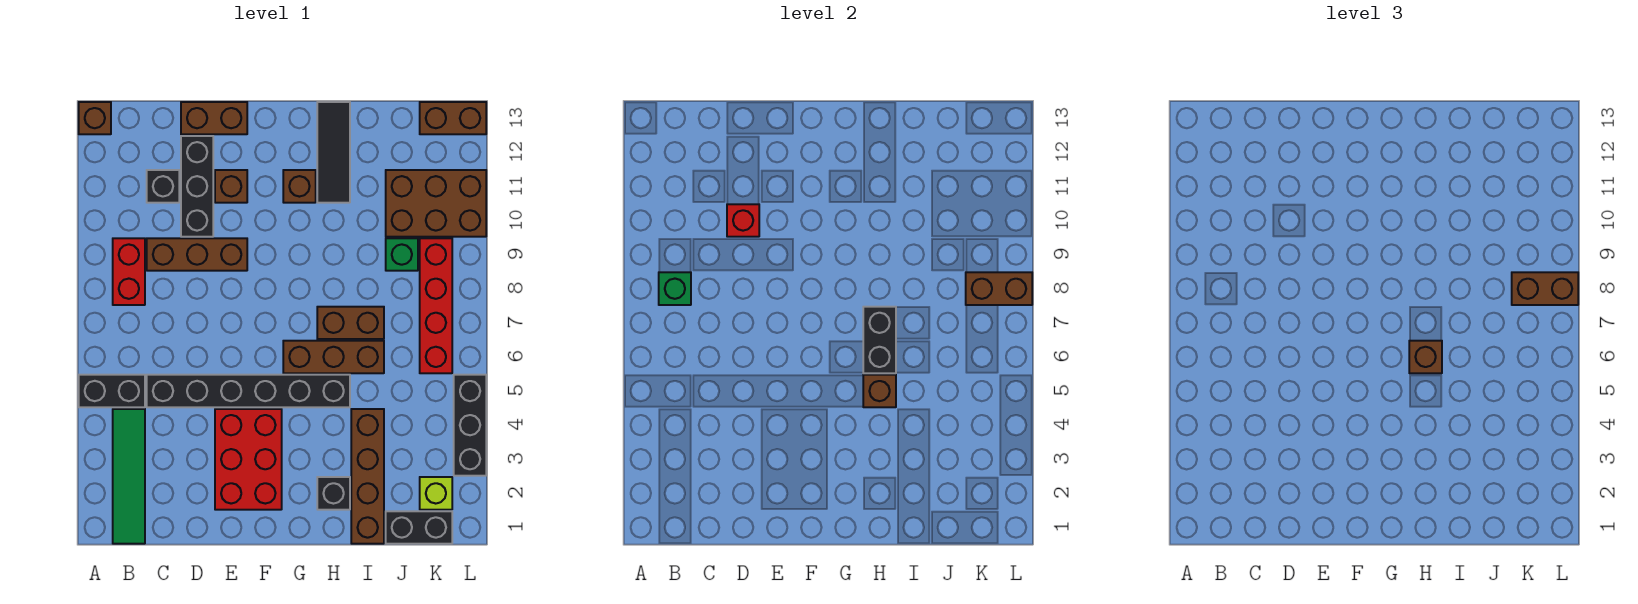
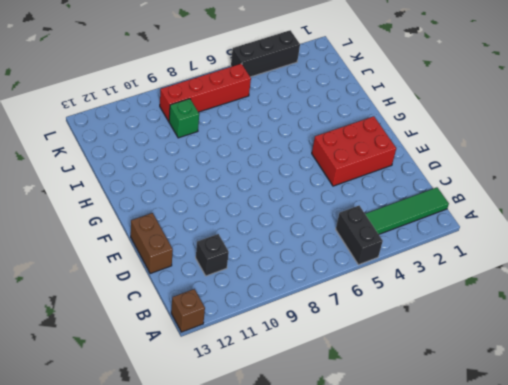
none -> red brick B8:B9 level 1
none -> black brick C5:H5 level 1
none -> brown brick C9:E9 level 1
none -> black brick D10:D12 level 1

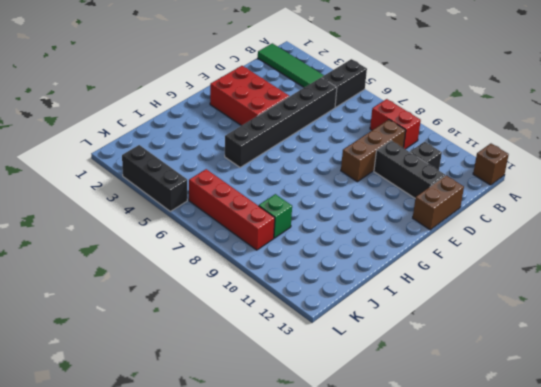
none -> brown brick E11 level 1
none -> brown brick G6:I6 level 1
none -> brown brick G11 level 1
none -> black brick H2 level 1

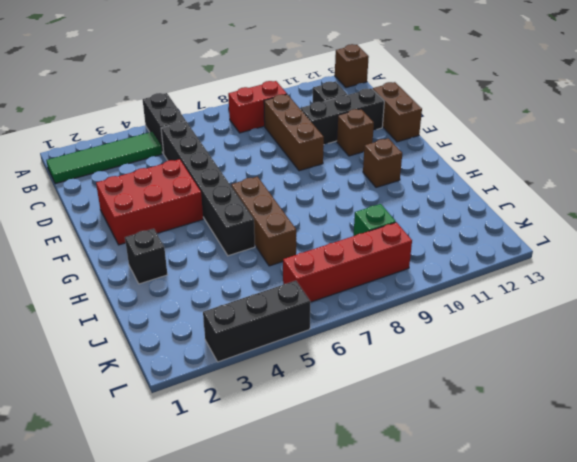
none -> brown brick H7:I7 level 1
none -> black tile H11:H13 level 1
none -> brown brick I1:I4 level 1
none -> black brick J1:K1 level 1

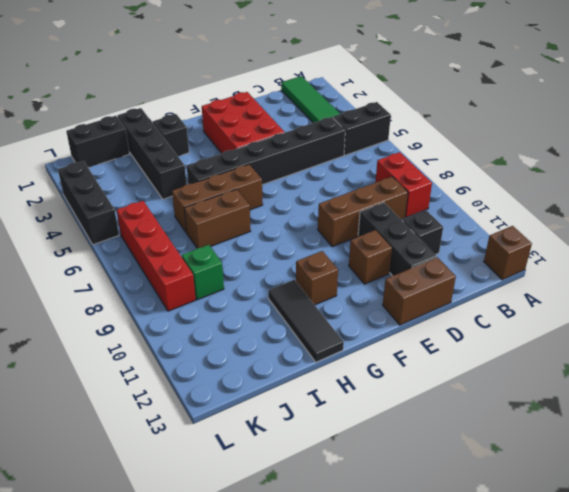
black brick I1:I4 level 1 -> brown brick I1:I4 level 1
none -> brown brick J10:L11 level 1
none -> lime brick K2 level 1
none -> brown brick K13:L13 level 1
none -> green brick B8 level 2

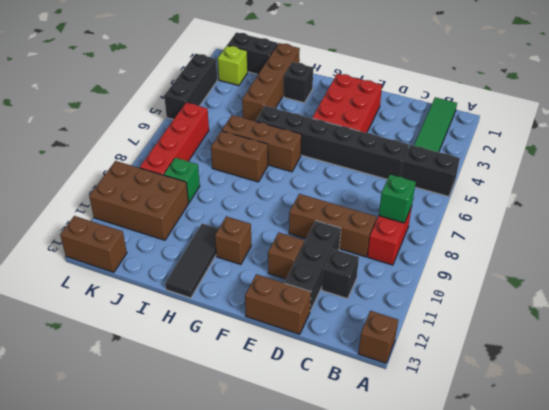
none -> red brick D10 level 2
none -> brown brick H5 level 2
none -> black brick H6:H7 level 2
none -> brown brick K8:L8 level 2

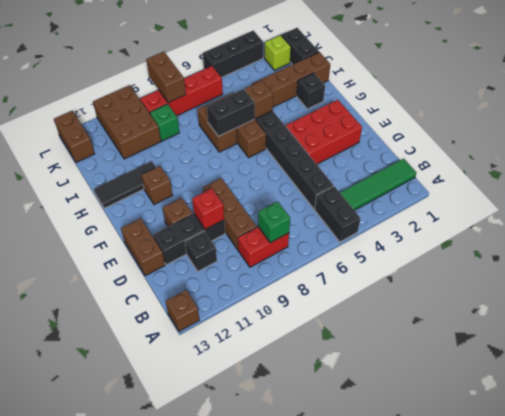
none -> brown brick H6 level 3
none -> brown brick K8:L8 level 3

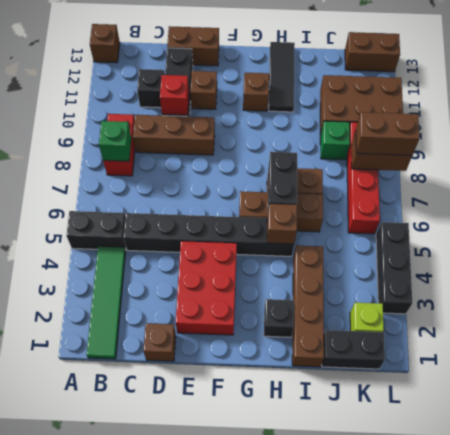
brown brick D1 level 1 -> brown brick H6 level 3

